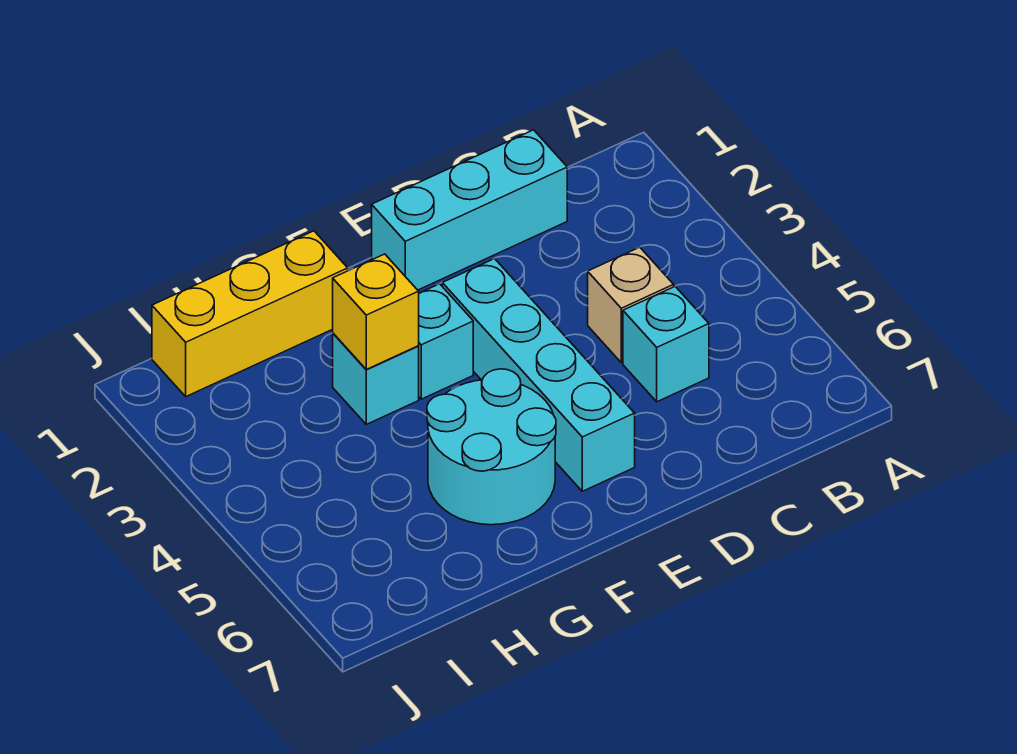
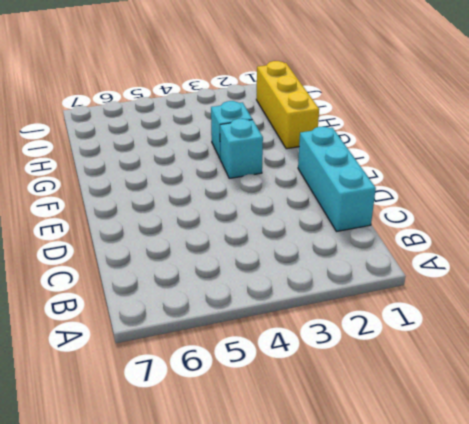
none -> tan brick C4 level 1
none -> cyan brick C5 level 1

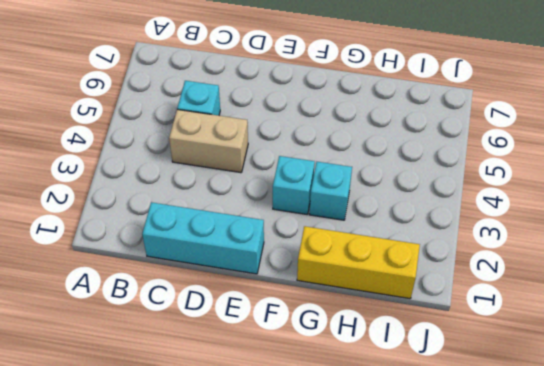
tan brick C4:D4 level 1 -> tan brick C4 level 1
none -> cyan brick E3:E6 level 1
none -> cyan round brick F5:G6 level 1

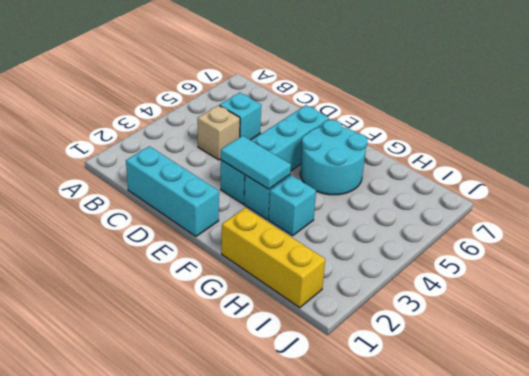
cyan tile E3:F3 level 2 -> none
none -> yellow brick G3 level 2

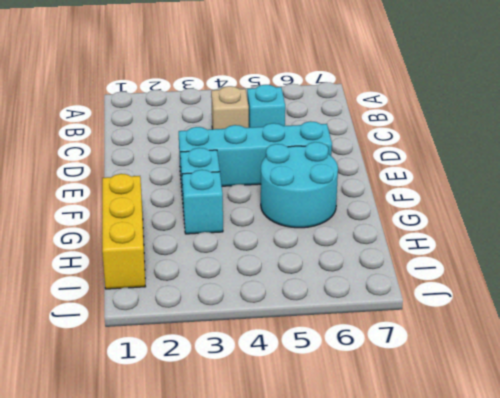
none -> cyan brick C1:E1 level 1
none -> yellow brick G3 level 2

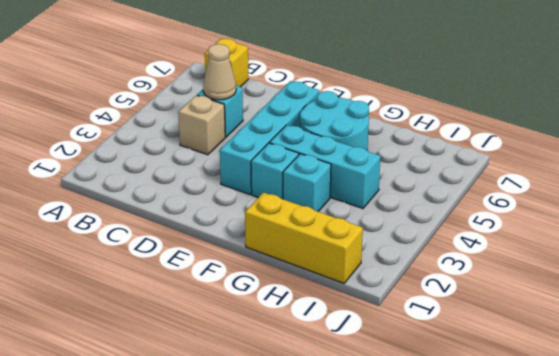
yellow brick B7 level 1 -> yellow brick G3 level 2
tan cone C5 level 2 -> none
cyan brick F4:H4 level 1 -> cyan brick C1:E1 level 1

